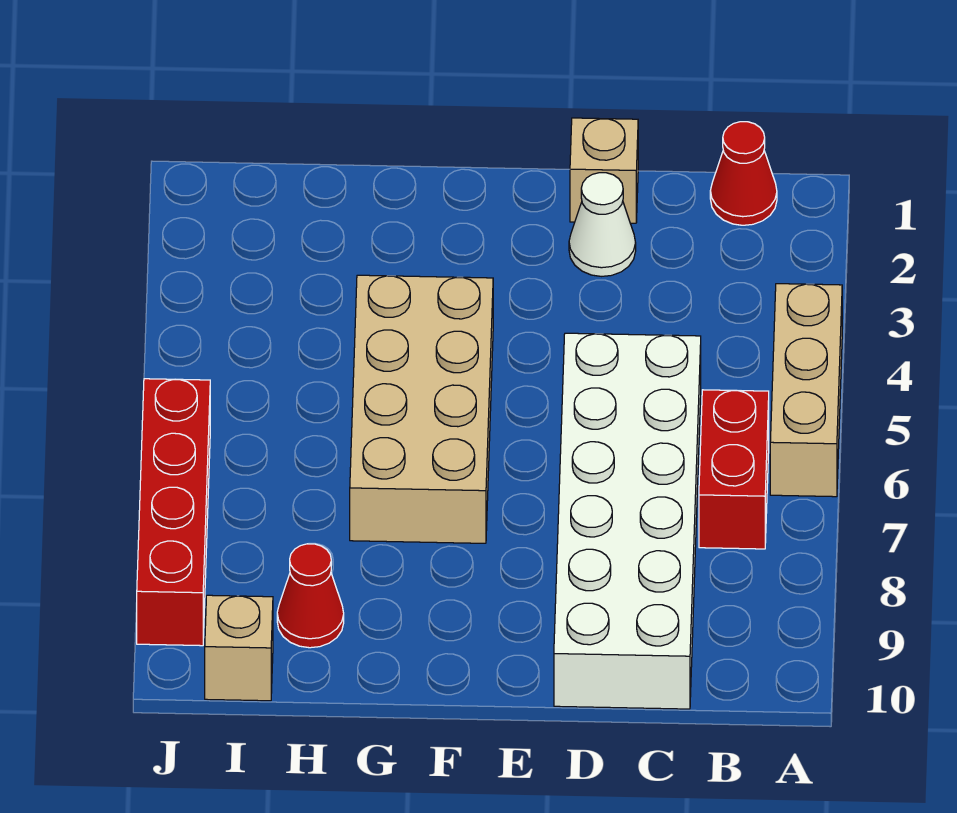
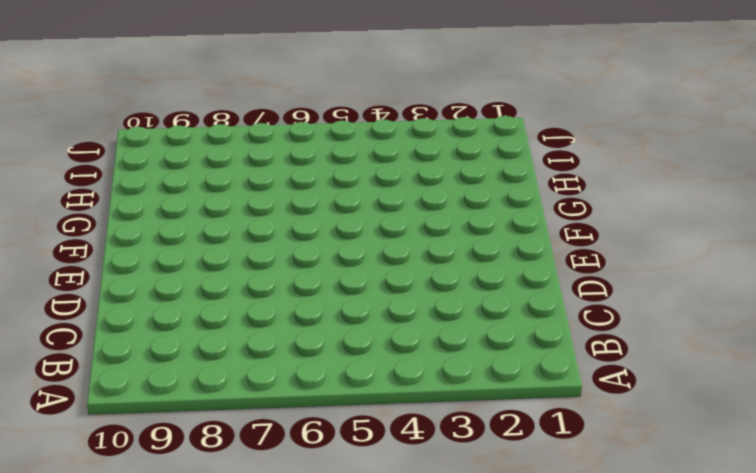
none -> tan brick A4:A6 level 1
none -> red cone B1 level 1

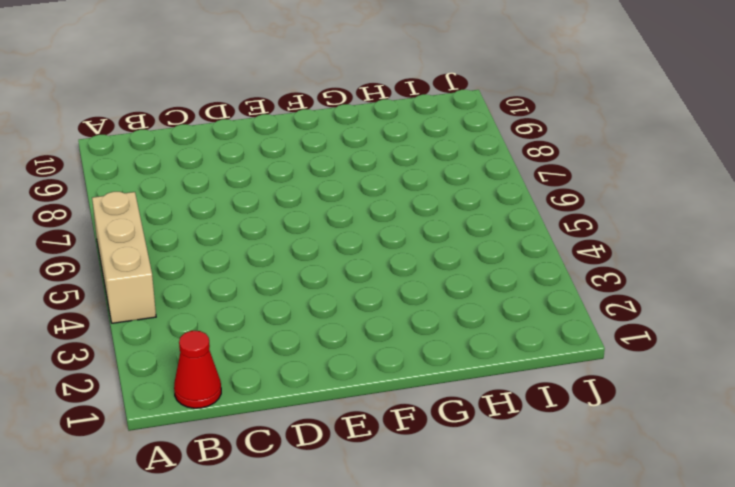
none -> red brick B6:B7 level 1
none -> white brick C5:D10 level 1

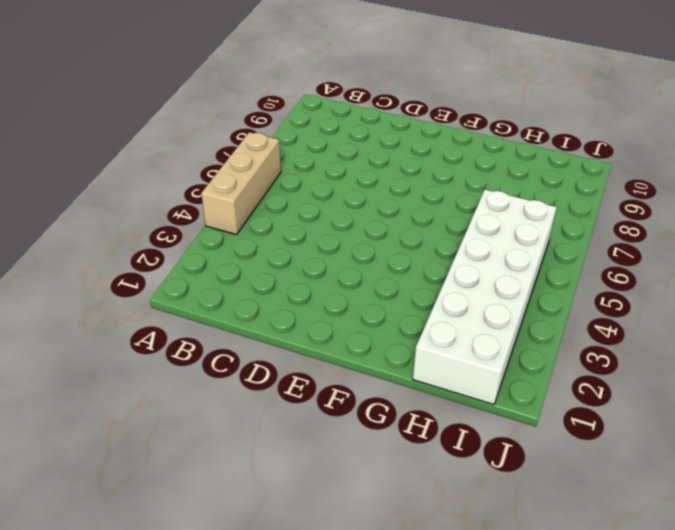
white brick H1:I6 level 1 -> white brick C5:D10 level 1
none -> red cone B1 level 1
none -> red brick B6:B7 level 1

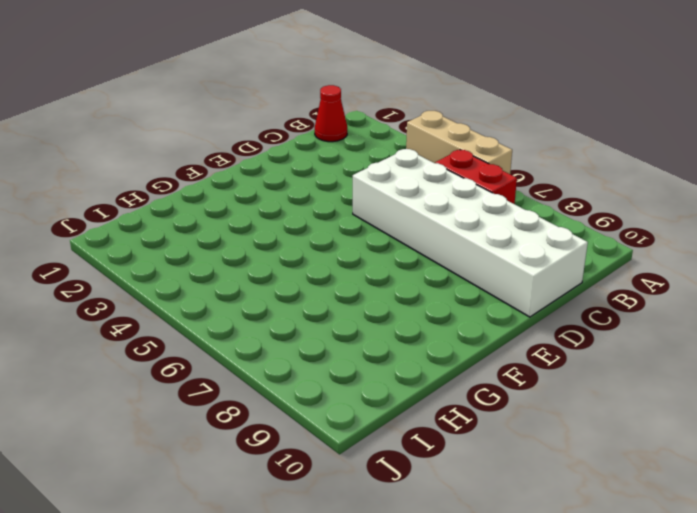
none -> tan brick D1 level 1
none -> white cone D2 level 1

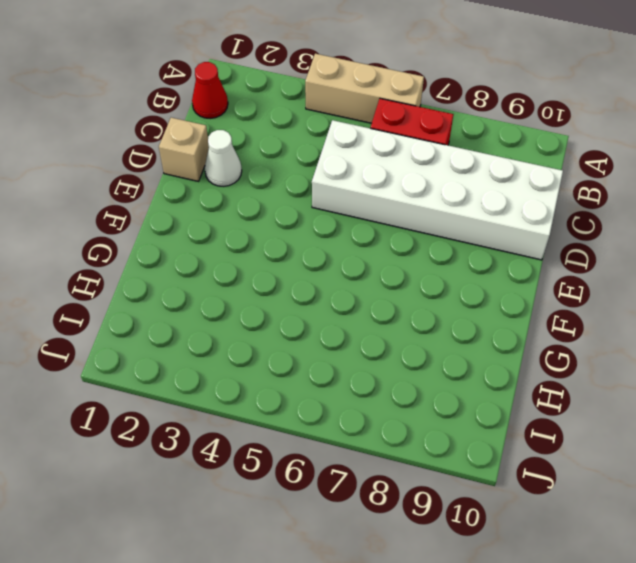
none -> tan brick F4:G7 level 1
none -> red cone H9 level 1

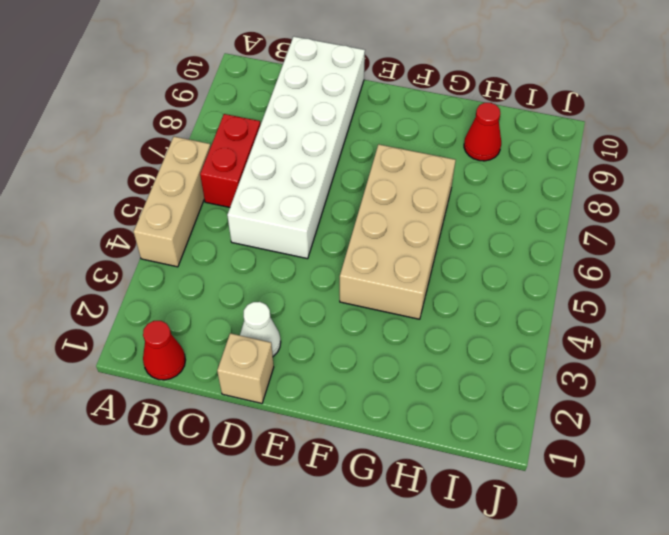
none -> tan brick I10 level 1
none -> red brick J6:J9 level 1

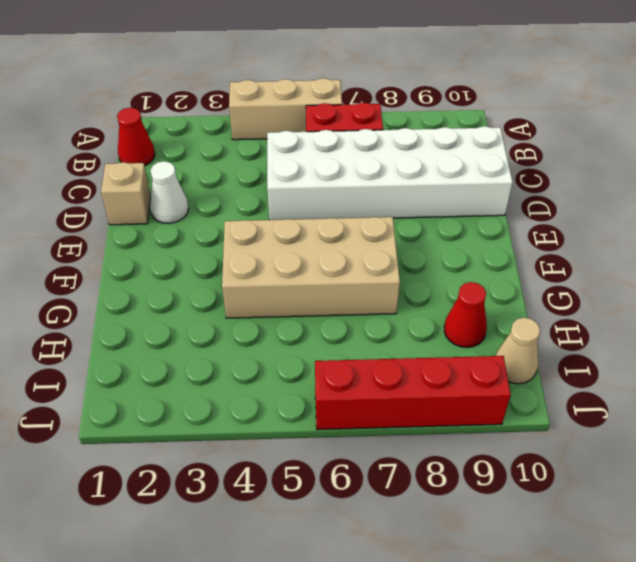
tan cone I10 level 1 -> tan brick I10 level 1

